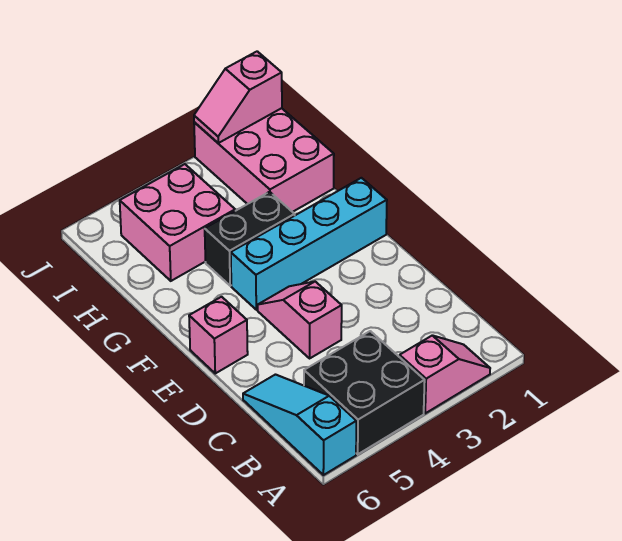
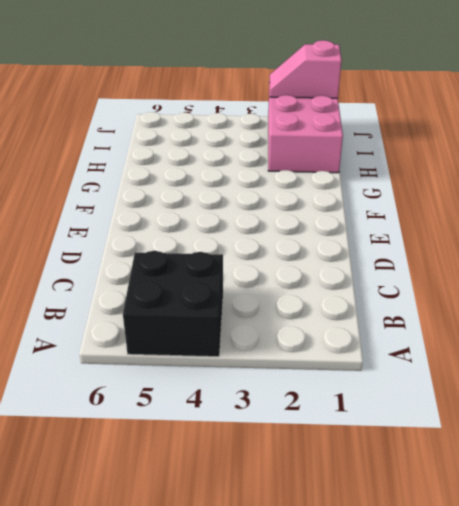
none -> pink slope A2:A3 level 1 top 3
none -> cyan slope A6:C6 level 1 top A

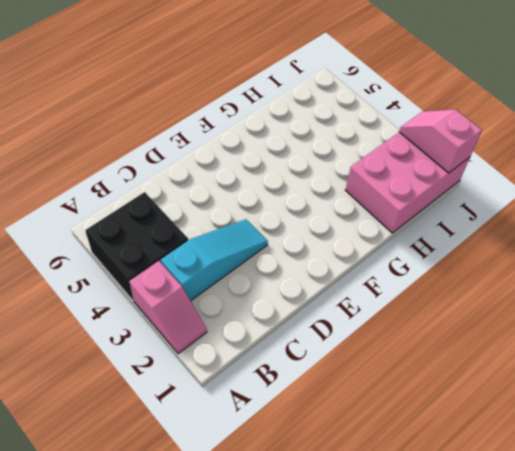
cyan slope B3:D3 level 1 top B -> cyan slope A6:C6 level 1 top A
none -> pink slope D4:E4 level 1 top D
none -> pink brick E6 level 1

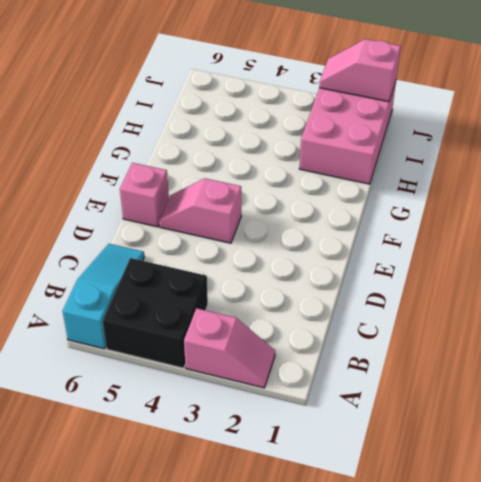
pink slope E4:E5 level 1 top 4 -> pink slope D4:E4 level 1 top D
none -> cyan brick F1:F4 level 1
none -> black brick G3:G4 level 1

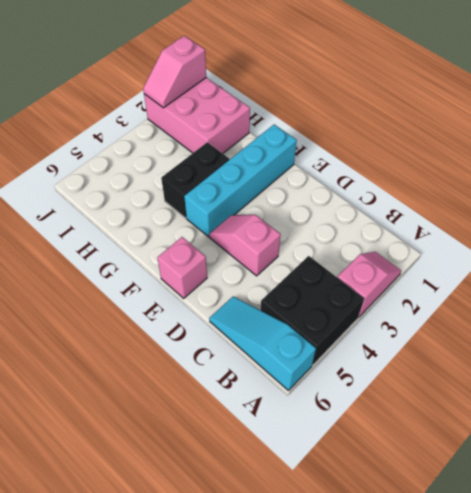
none -> pink brick H4:I5 level 1

